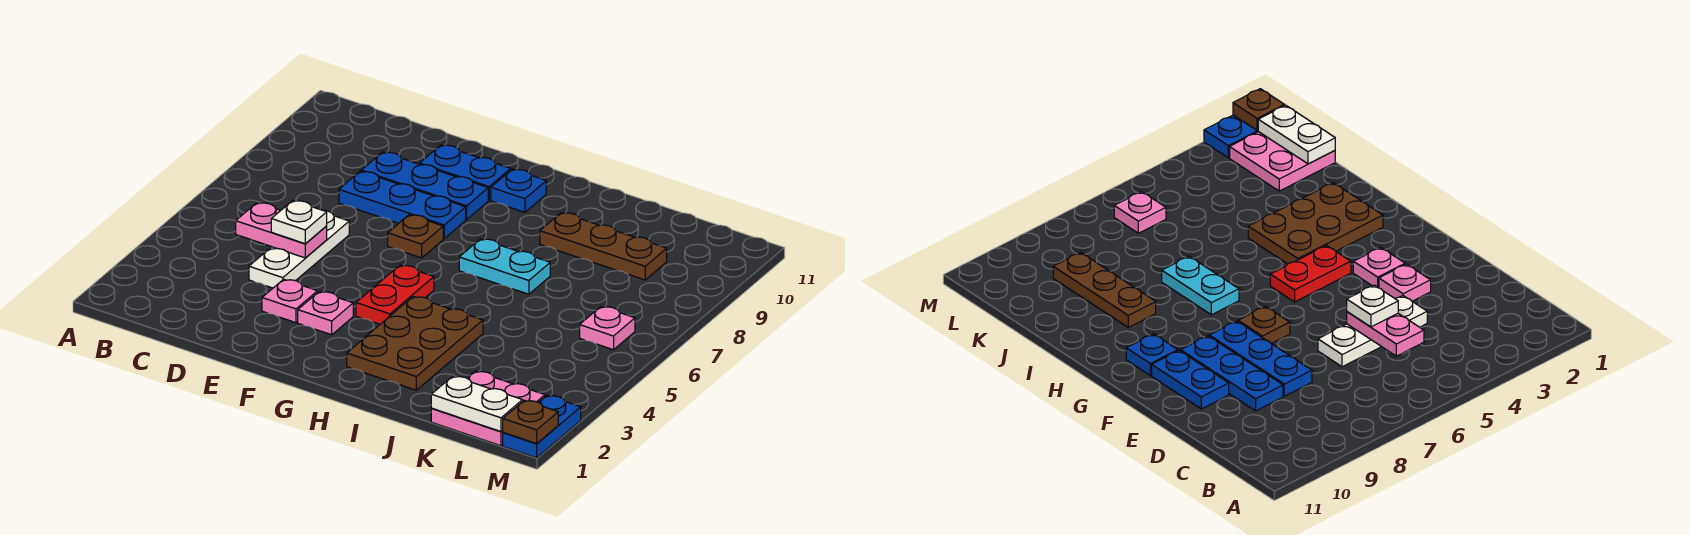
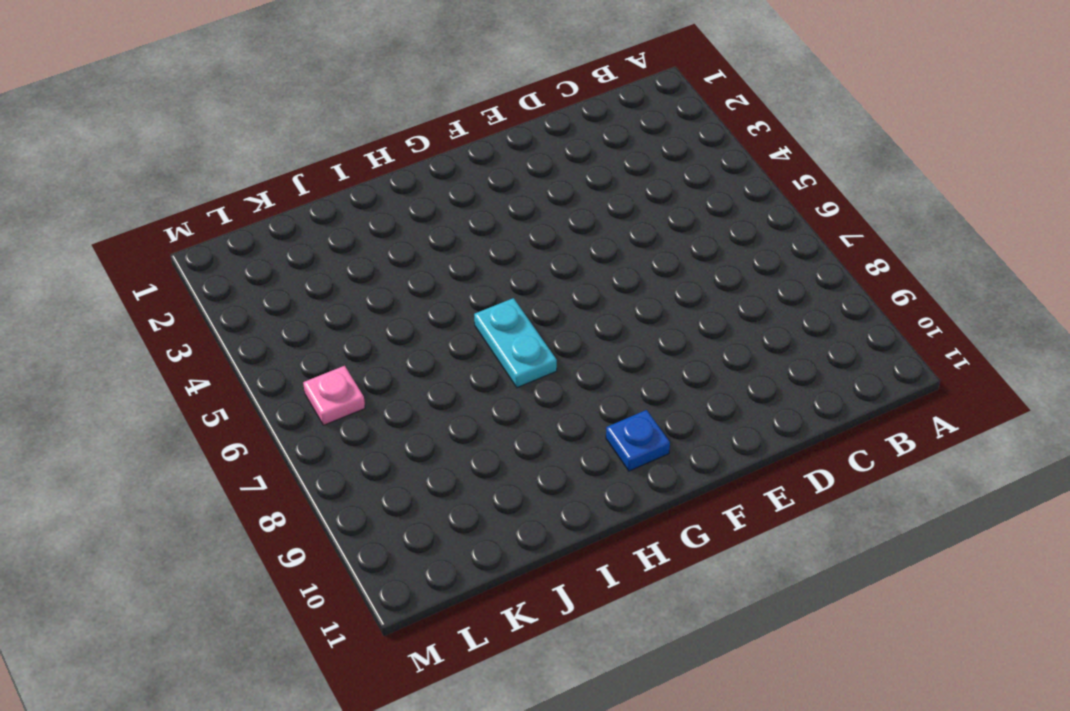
cyan plate H6:H7 level 1 -> cyan plate H7:I7 level 1
none -> white plate D4:D6 level 1
none -> blue plate D8:F8 level 1
none -> blue plate D9:F9 level 1

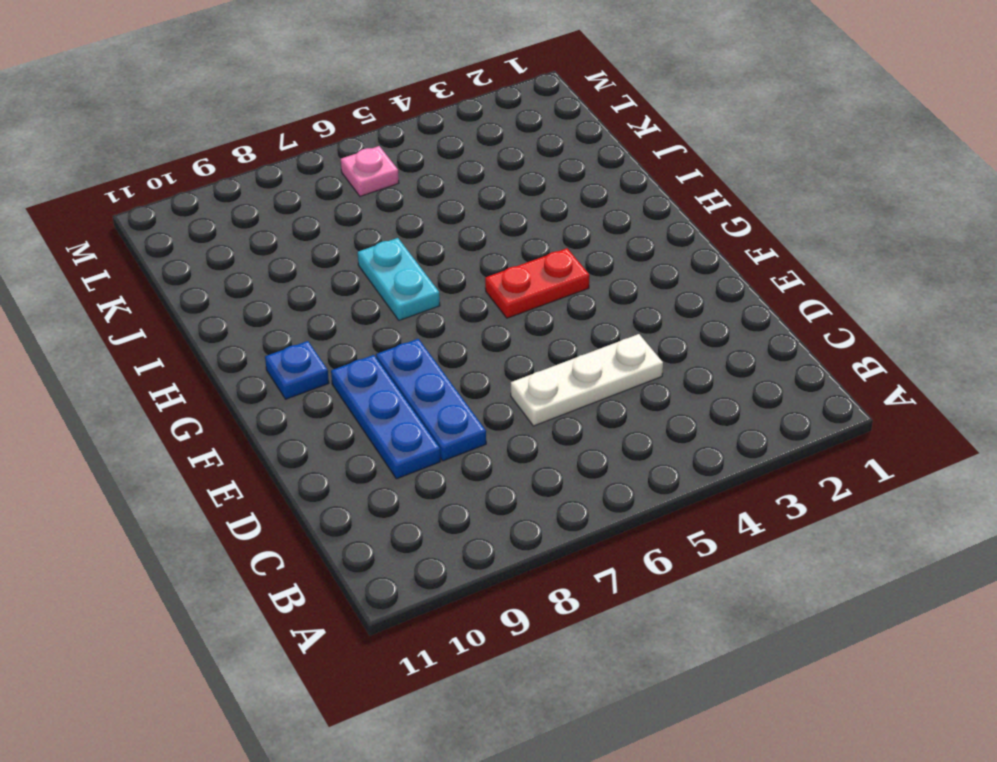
none -> pink plate E3 level 1
none -> blue plate E10:F10 level 1
none -> pink plate F3 level 1

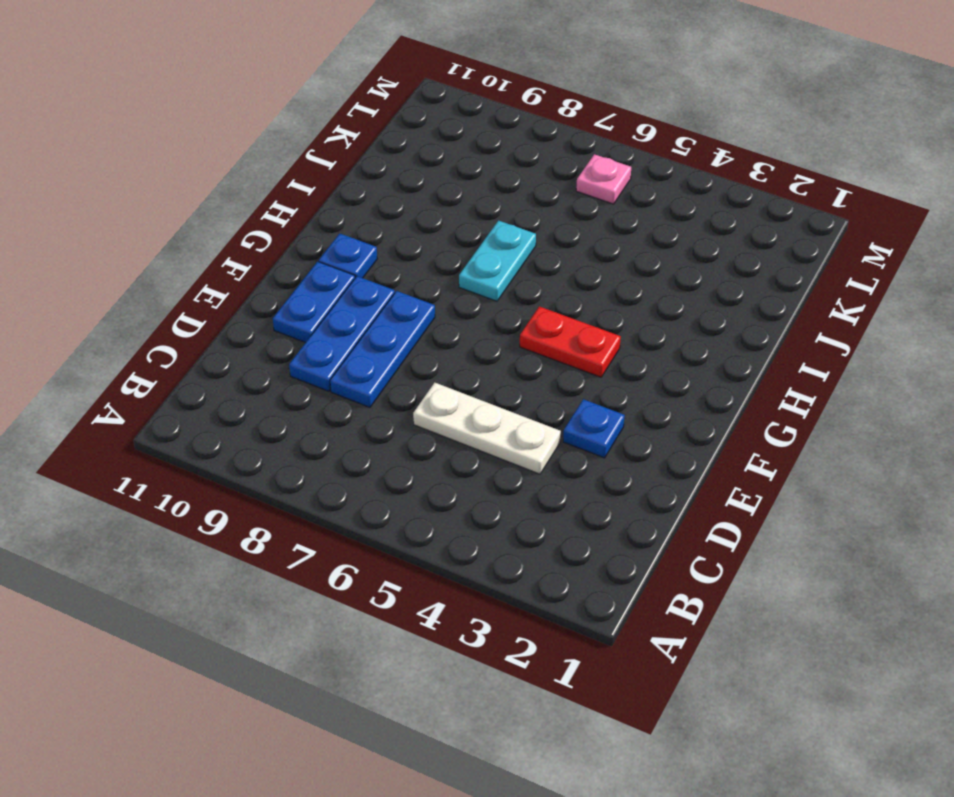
blue plate E3 level 1 -> pink plate E3 level 1
none -> pink plate F3 level 1
none -> brown plate F7 level 1
none -> brown plate H2:I4 level 1

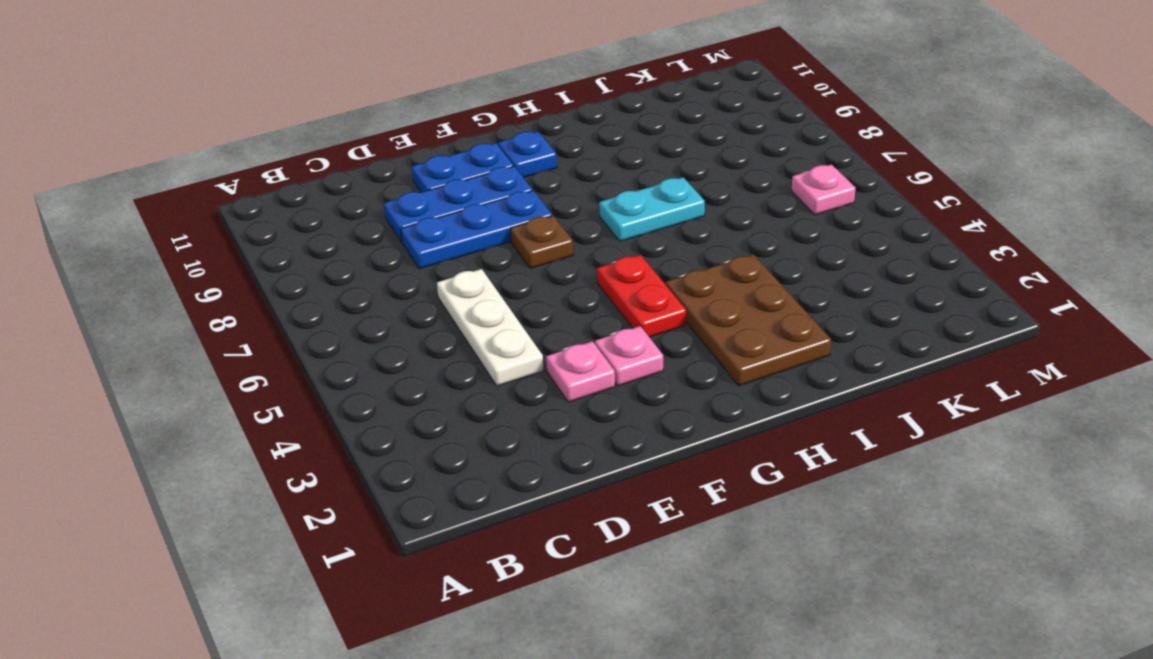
none -> brown plate I9:K9 level 1
none -> pink plate K1:L2 level 1
none -> blue plate M1:M2 level 1

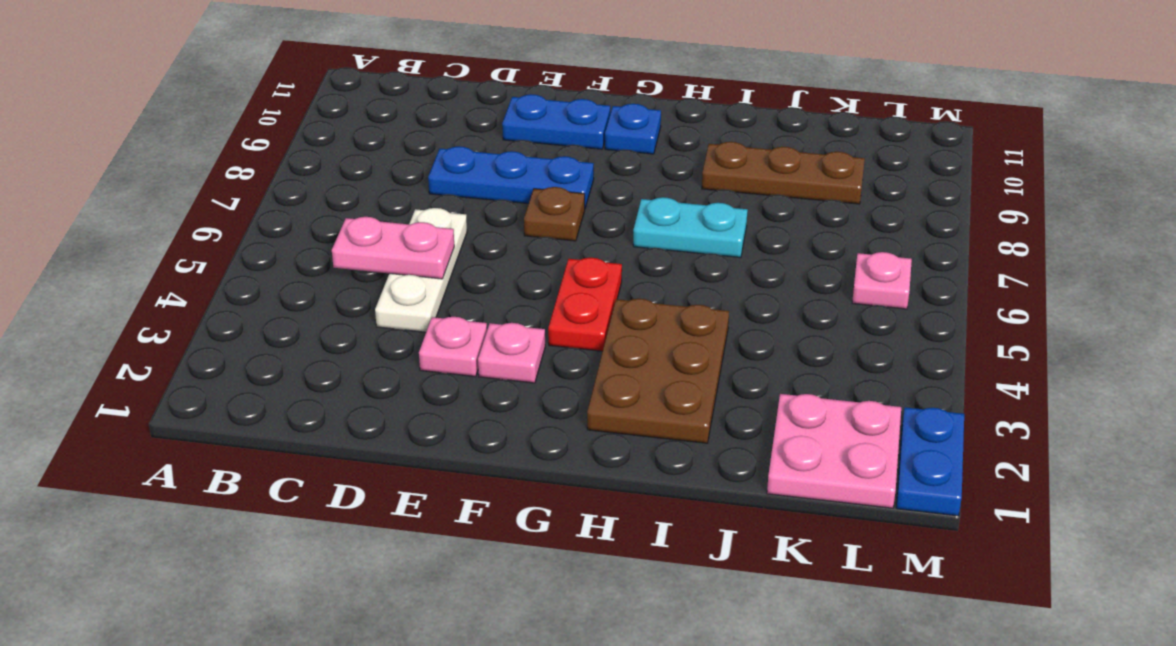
none -> blue plate D9:F9 level 1
none -> white plate K1:L1 level 2
none -> brown plate M1 level 2

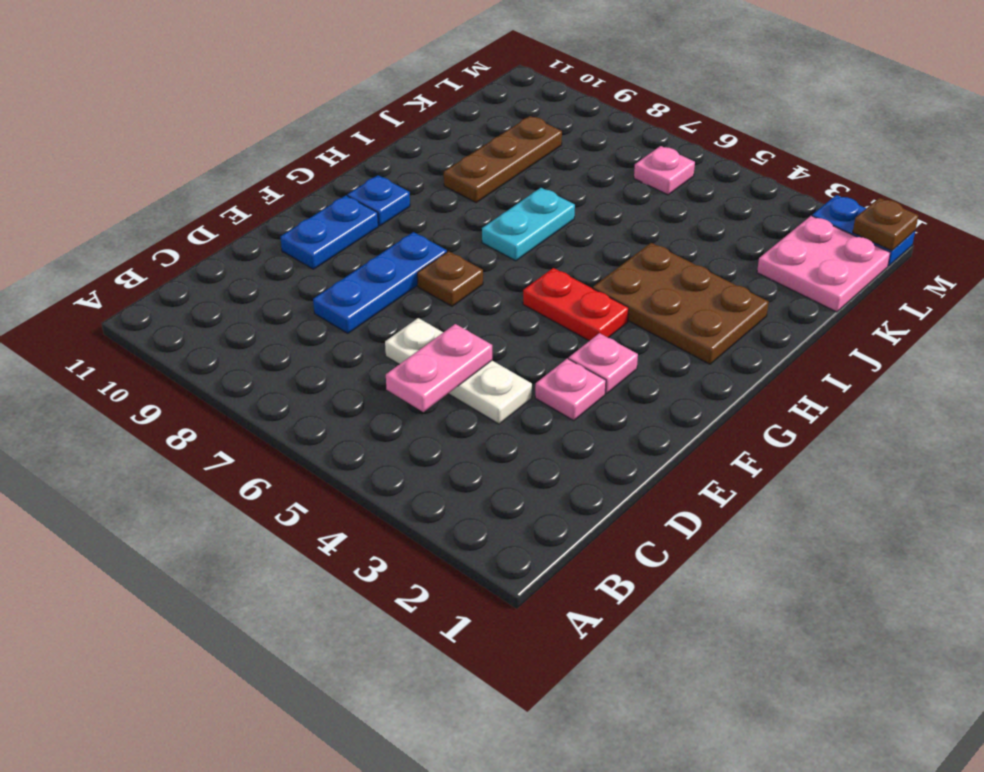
none -> blue plate D9:F9 level 1
none -> white plate K1:L1 level 2
none -> white plate D5 level 3

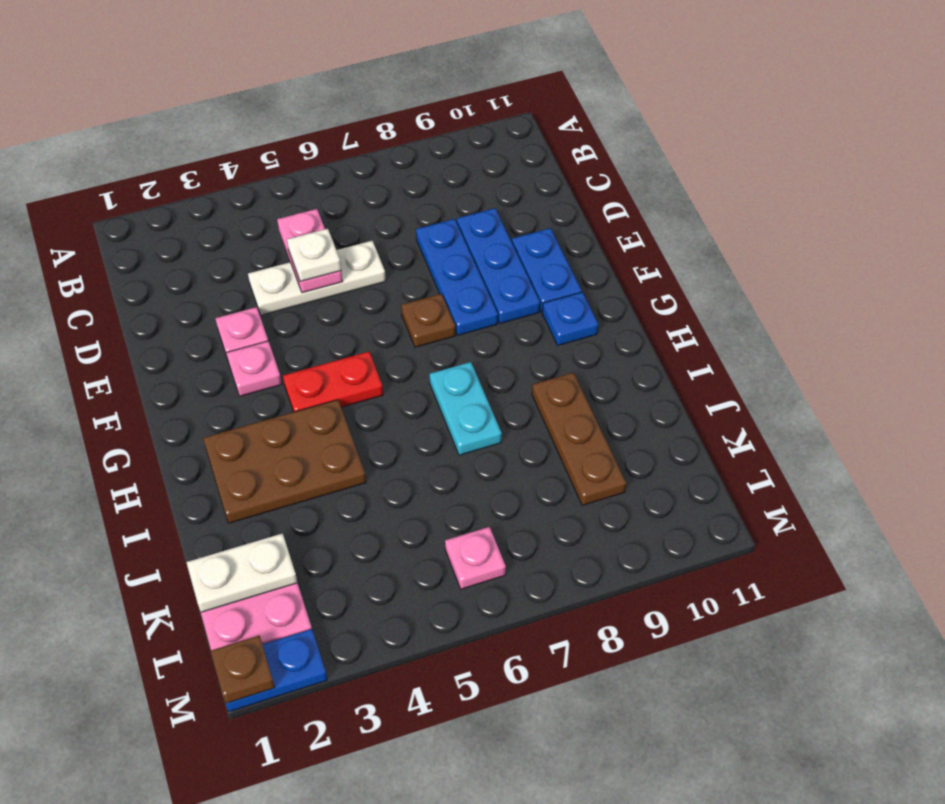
white plate K1:K2 level 2 -> white plate K1:L1 level 2

